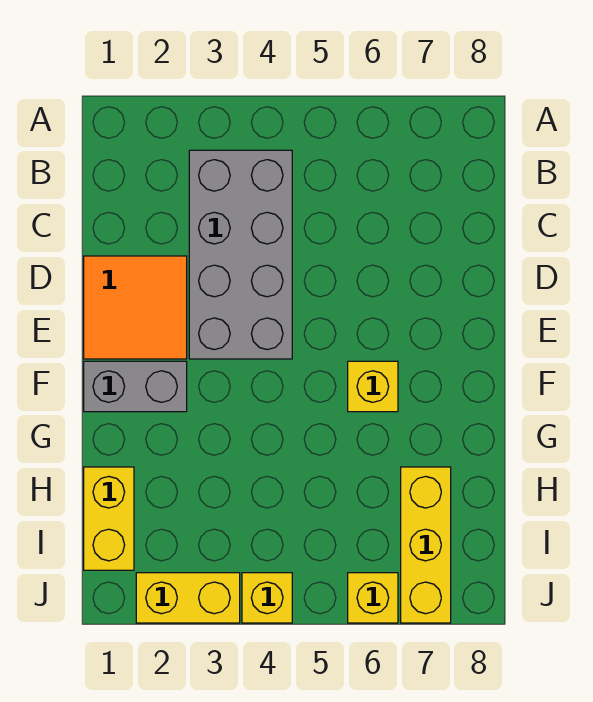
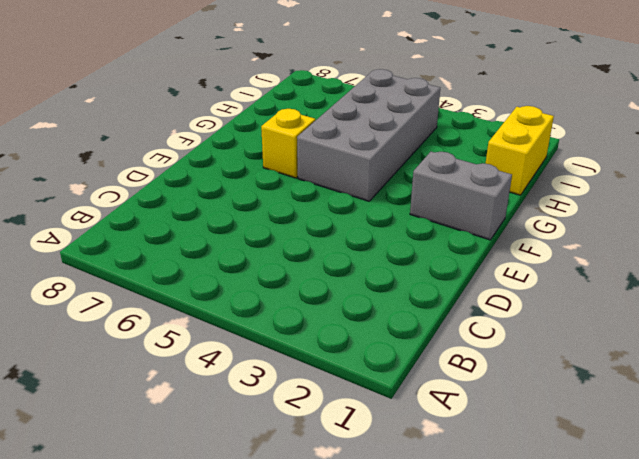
grey brick F4:I5 level 1 -> grey brick B3:E4 level 1
none -> orange tile D1:E2 level 1
none -> yellow brick H7:J7 level 1

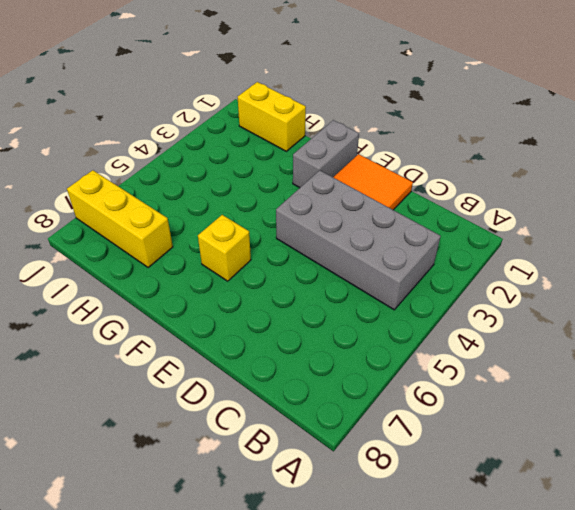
none -> yellow brick J2:J3 level 1
none -> yellow brick J4 level 1

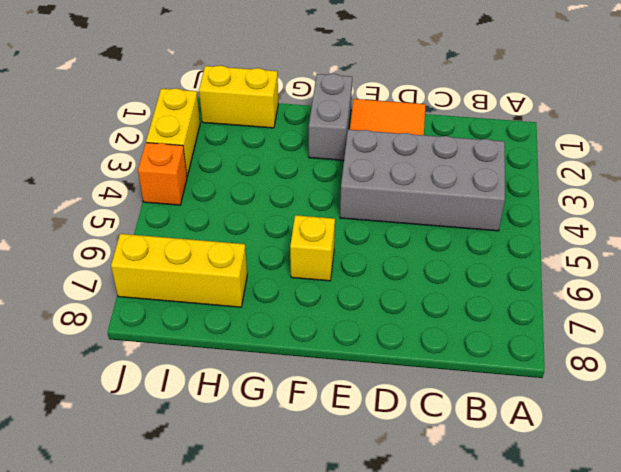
orange brick J4 level 1 -> yellow brick J4 level 1
none -> yellow brick J6 level 1

